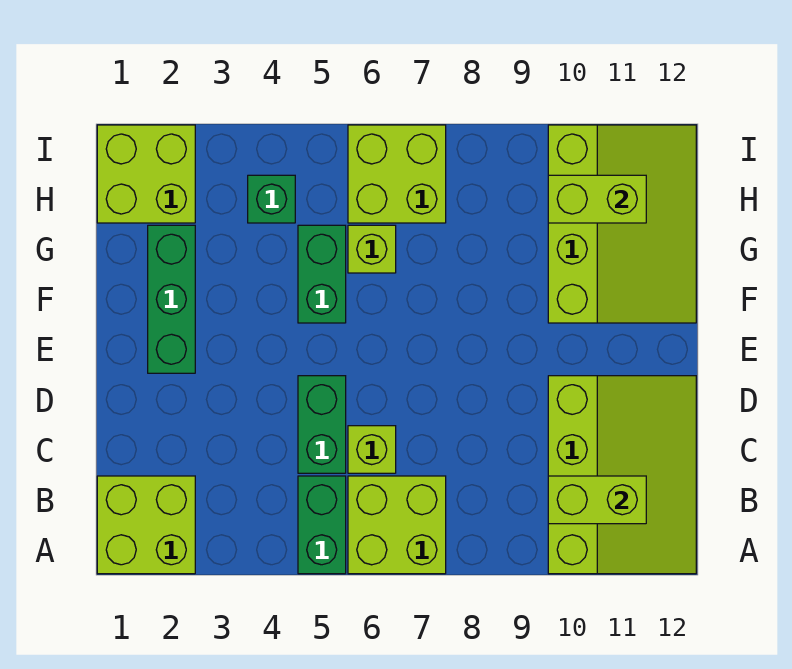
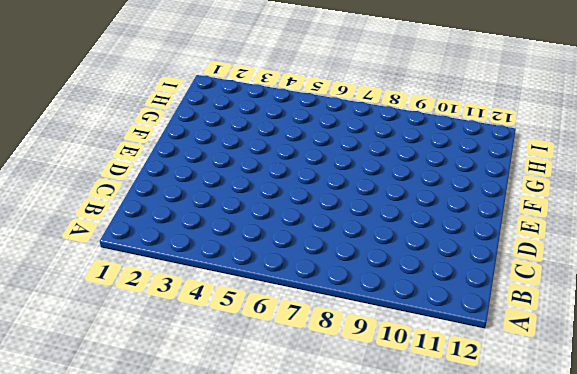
none -> lime brick A1:B2 level 1
none -> green brick A5:B5 level 1
none -> lime brick A6:B7 level 1

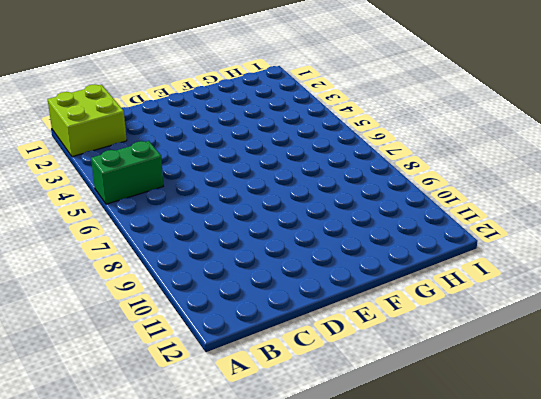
none -> lime brick A6:B7 level 1
none -> lime slope A10:D12 level 1 top 10
none -> green brick C5:D5 level 1

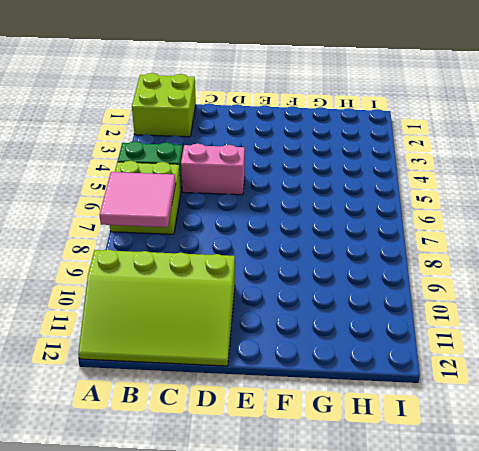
pink tile A7:B8 level 2 -> none
pink brick C5:D5 level 1 -> green brick C5:D5 level 1
none -> lime brick C6 level 1
none -> green brick E2:G2 level 1
none -> green brick F5:G5 level 1

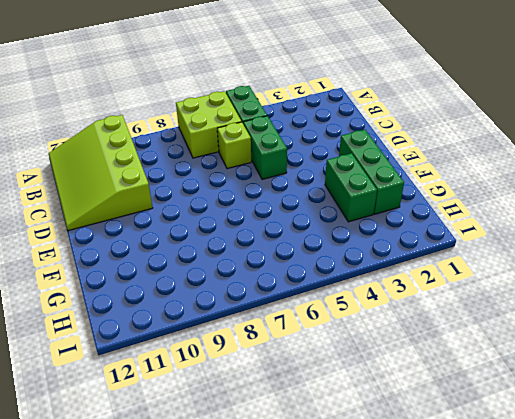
green brick F3:G3 level 1 -> green brick F5:G5 level 1
none -> lime brick A1:B2 level 1
none -> lime slope F10:I12 level 1 top 10
none -> lime brick G6 level 1

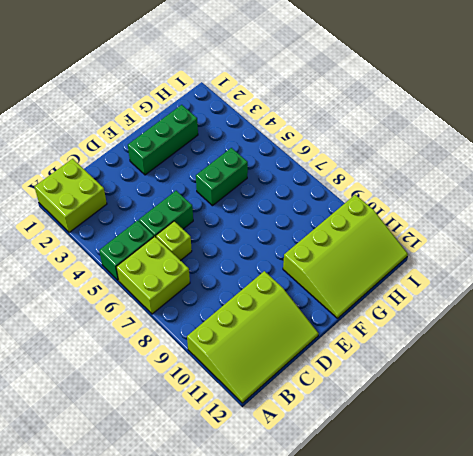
none -> lime brick G6 level 1
none -> lime brick H1:I2 level 1
none -> green brick H4 level 1

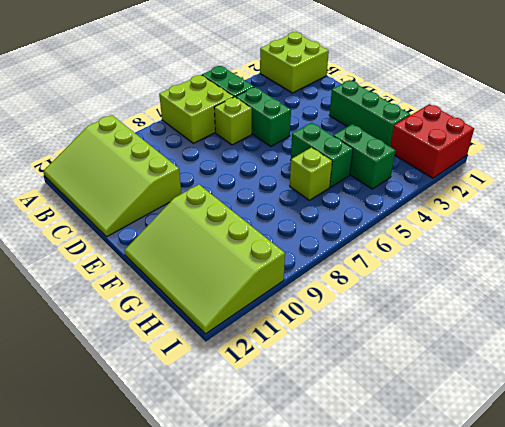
green brick G4:H4 level 1 -> green brick H4 level 1
red brick H1:I2 level 1 -> lime brick H1:I2 level 1
none -> lime brick H6:I7 level 1
none -> lime brick B10:B11 level 2
none -> lime brick H10:H11 level 2

